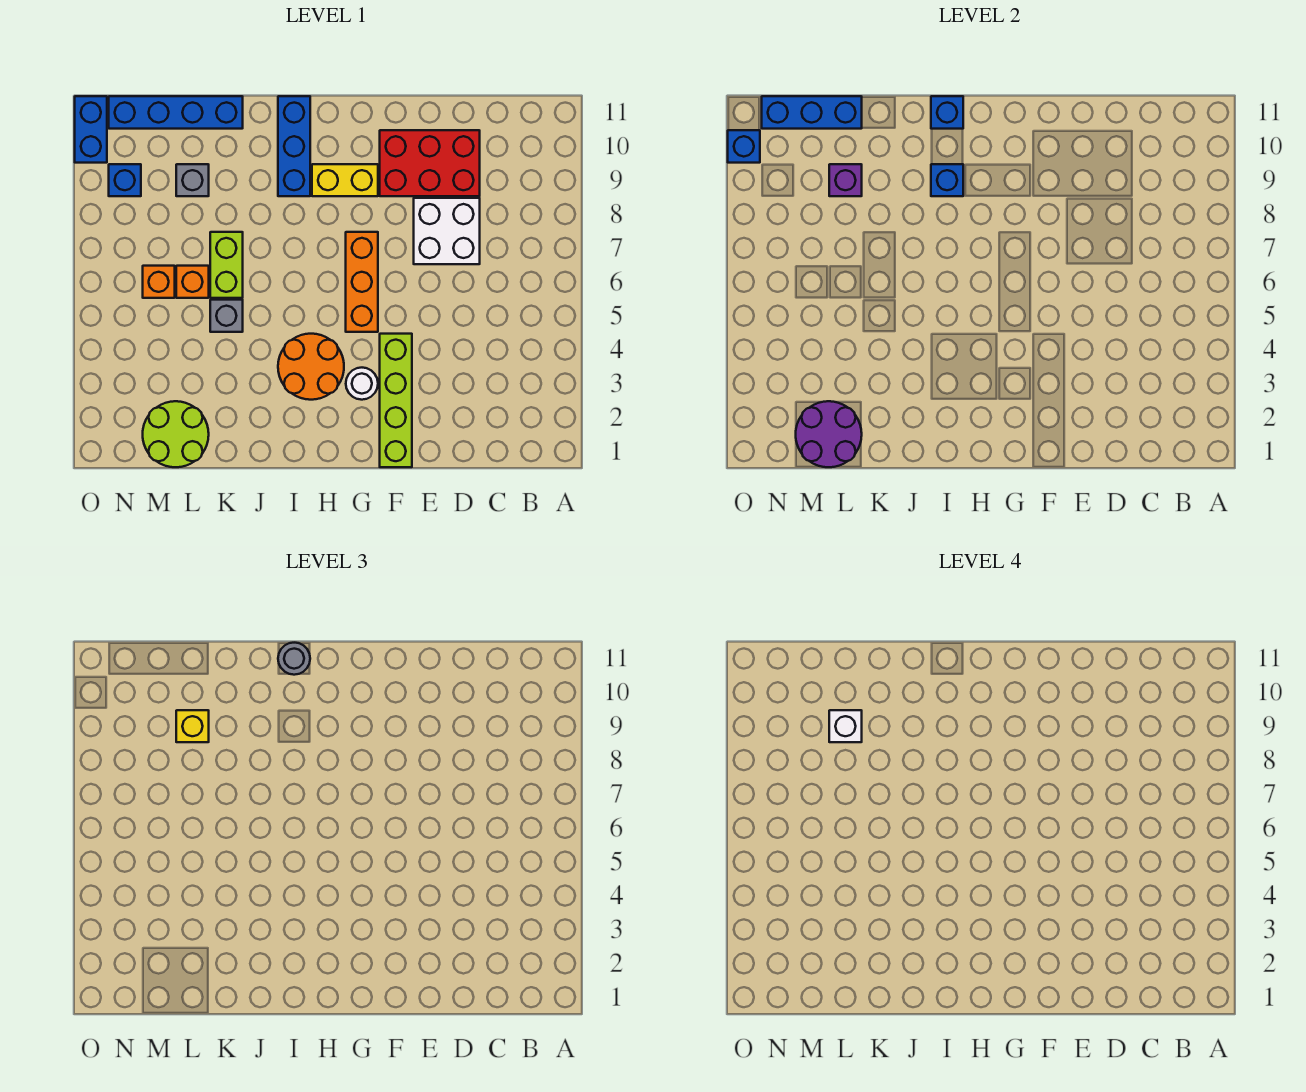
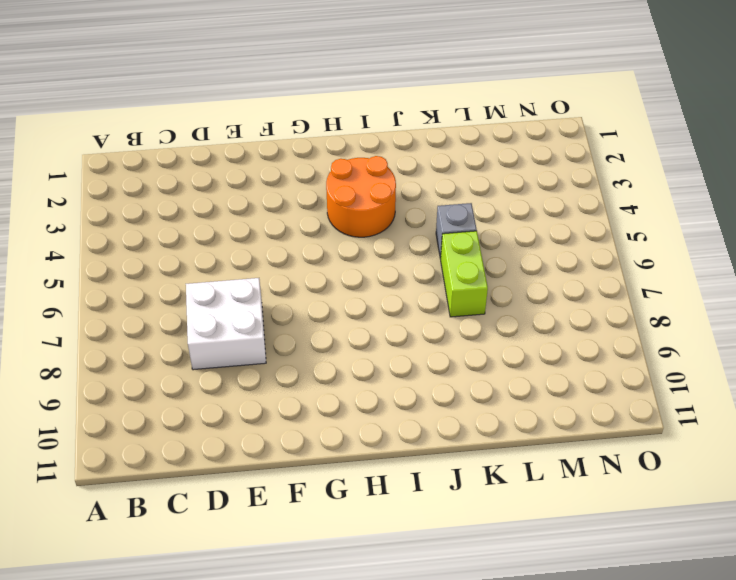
none -> red brick D9:F10 level 1
none -> lime brick F1:F4 level 1
none -> white round brick G3 level 1

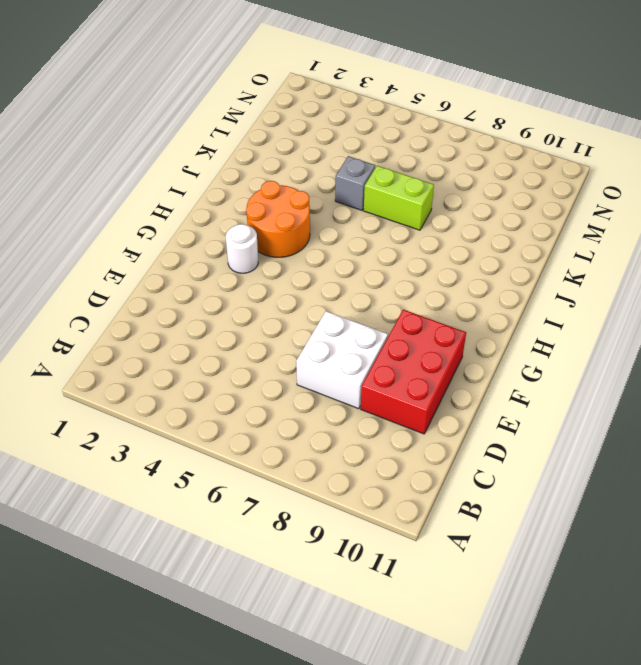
none -> lime brick F1:F4 level 1
none -> orange brick G5:G7 level 1
none -> yellow brick G9:H9 level 1

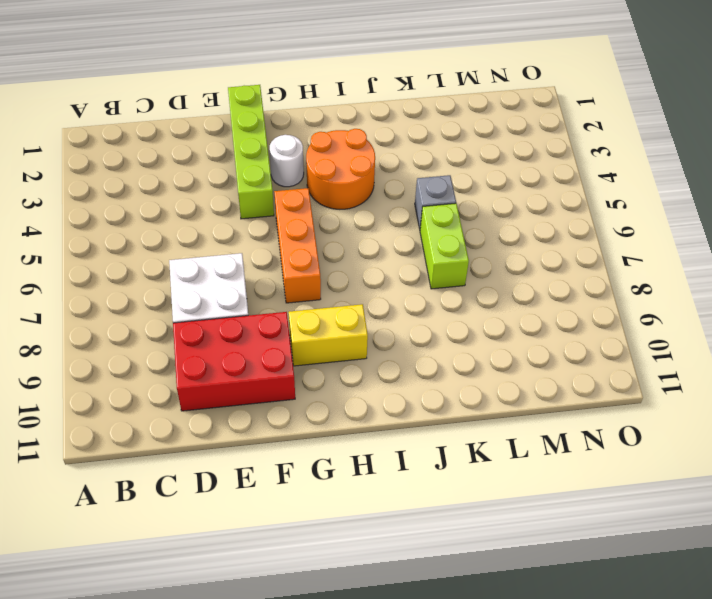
none -> blue brick I9:I11 level 1
none -> blue brick K11:N11 level 1
none -> lime round brick L1:M2 level 1

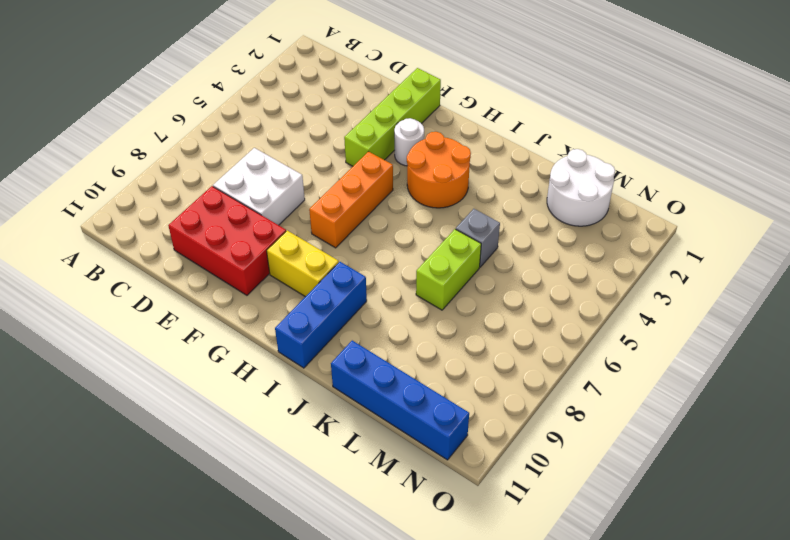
white round brick L1:M2 level 1 -> lime round brick L1:M2 level 1
none -> orange brick L6 level 1
none -> grey brick L9 level 1
none -> orange brick M6 level 1

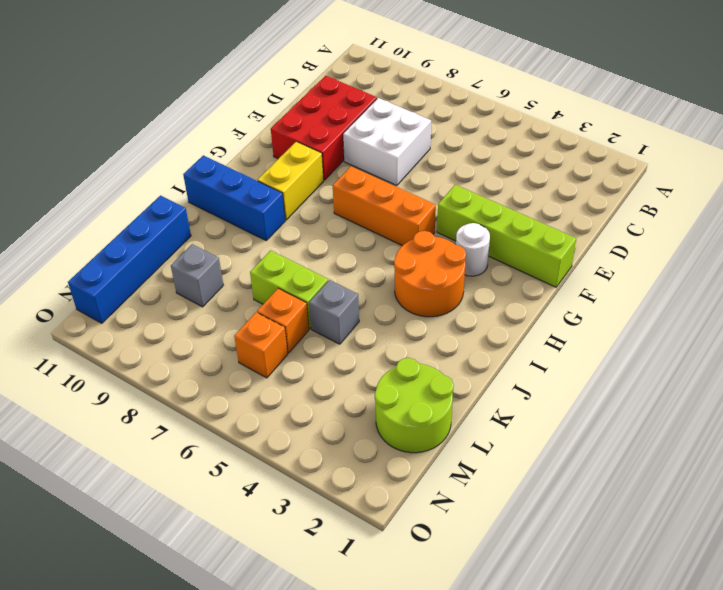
none -> blue brick N9 level 1
none -> blue brick O10:O11 level 1
none -> blue brick I9 level 2

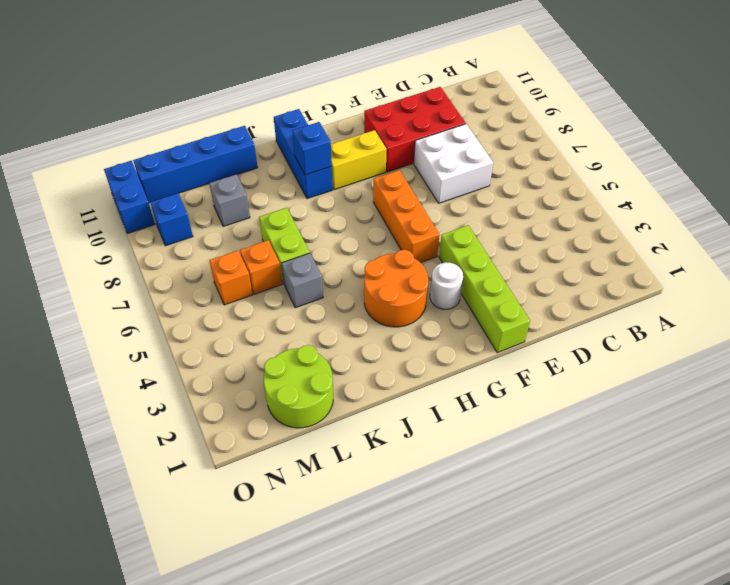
none -> blue brick I11 level 2
none -> purple round brick L1:M2 level 2
none -> purple brick L9 level 2

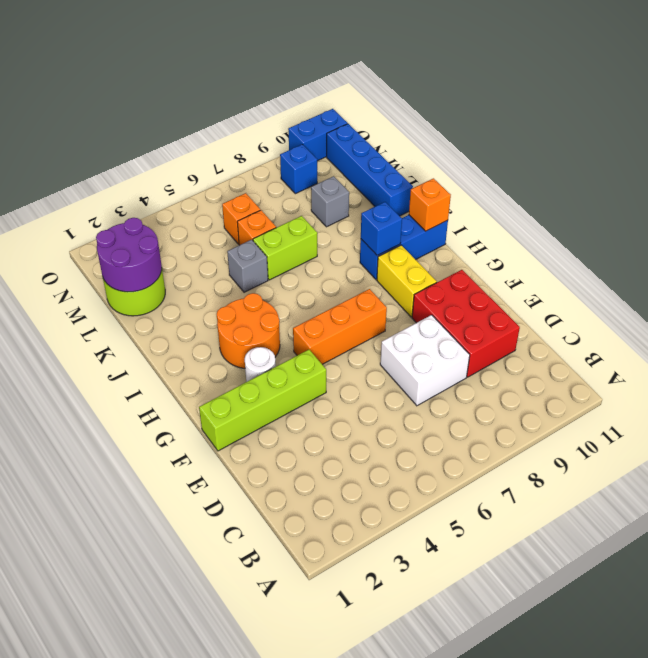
orange brick I11 level 2 -> blue brick I11 level 2
none -> purple brick L9 level 2
none -> blue brick L11:N11 level 2
none -> blue brick O10 level 2

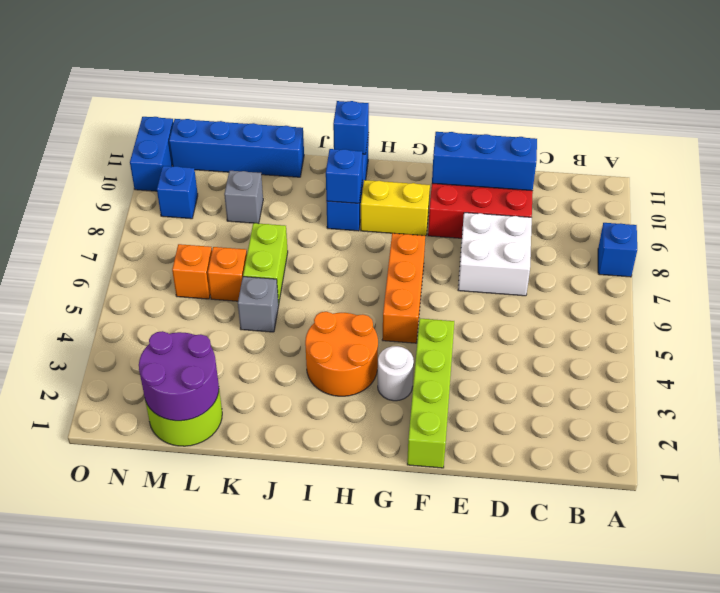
blue brick A8 level 1 -> blue brick O10 level 2
blue brick D10:F10 level 2 -> blue brick L11:N11 level 2
none -> purple brick L9 level 2
none -> grey round brick I11 level 3
none -> yellow brick L9 level 3

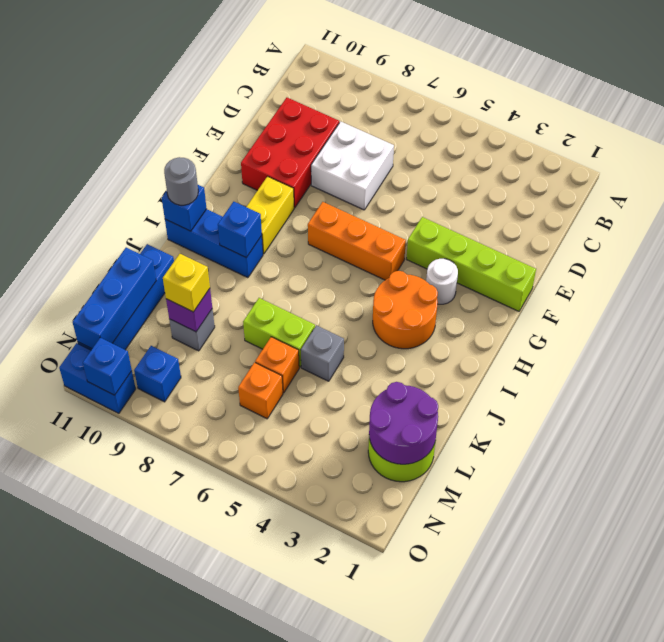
none -> white brick L9 level 4

